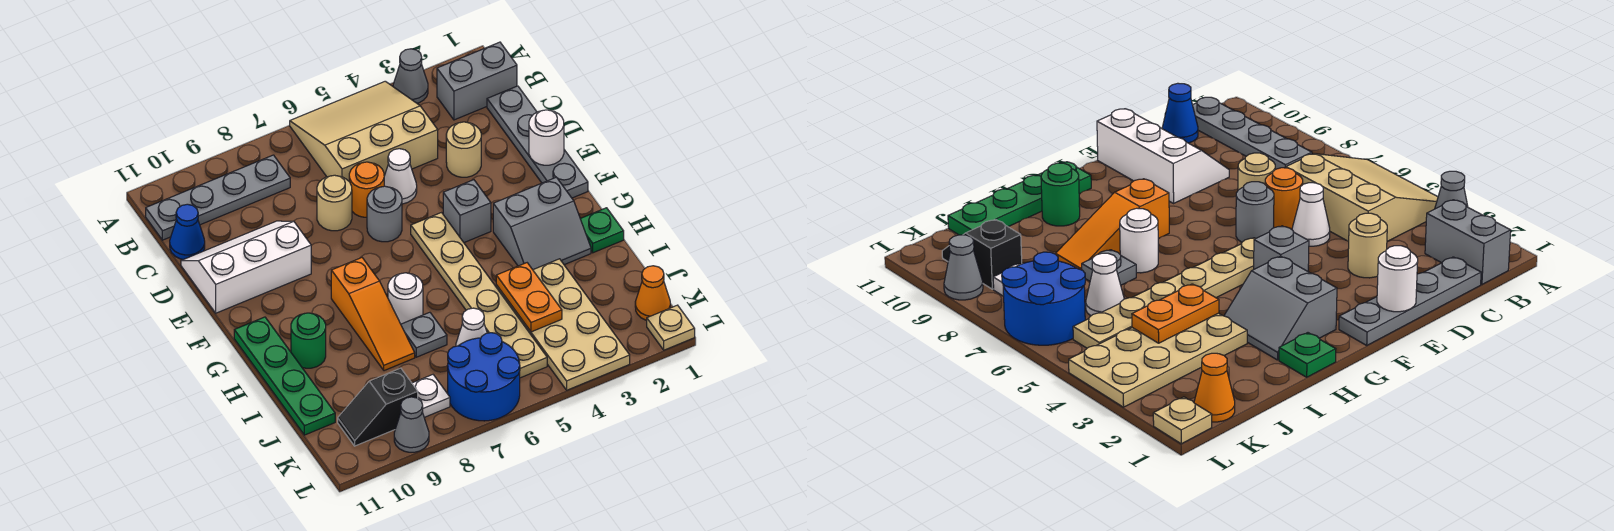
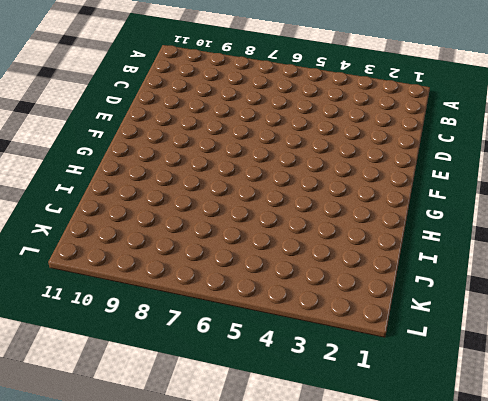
none -> grey cone A3 level 1
none -> tan slope A4:C6 level 1 top C
none -> grey brick B1:B2 level 1
none -> grey plate B8:B11 level 1

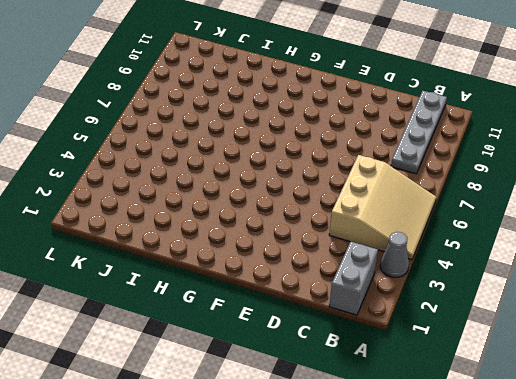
none -> grey plate C1:F1 level 1
none -> blue cone C11 level 1
none -> tan round brick D3 level 1
none -> white cone D5 level 1

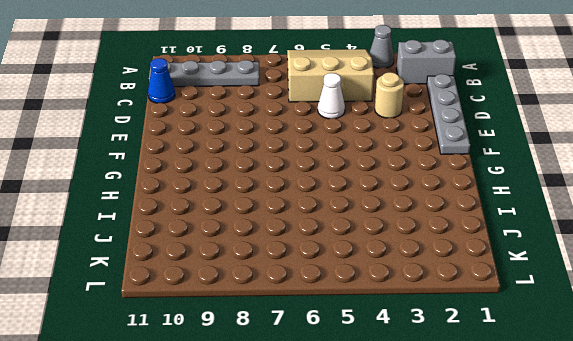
none -> orange round brick D6 level 1
none -> tan round brick D7 level 1
none -> white slope D9:E11 level 1 top E
none -> grey round brick E6 level 1

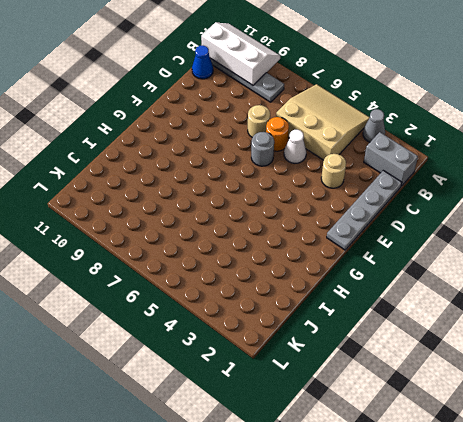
white slope A9:B11 level 2 top B -> white slope D9:E11 level 1 top E
none -> grey brick F4 level 1
none -> tan plate F5:K5 level 1
none -> grey slope G2:H3 level 1 top G
none -> orange slope G8:I8 level 1 top G

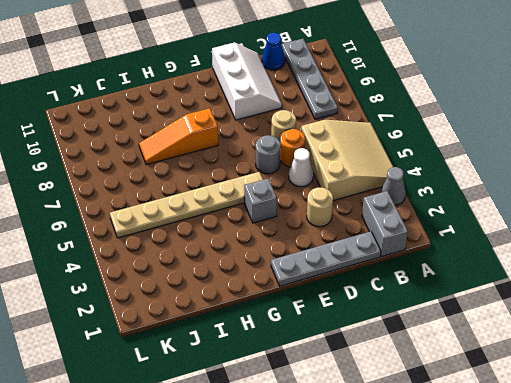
none -> grey slope G2:H3 level 1 top G
none -> green plate G11:J11 level 1
none -> green plate H1 level 1
none -> white round brick H7 level 1

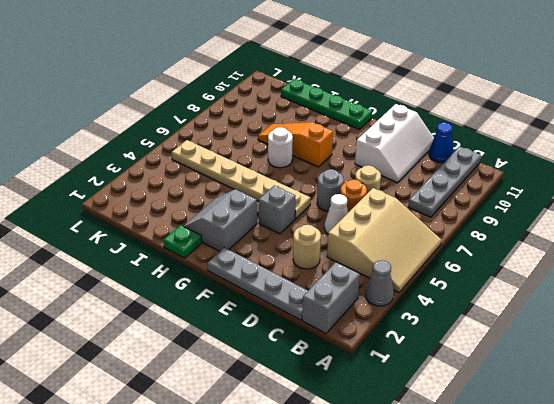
none -> green round brick H10 level 1
none -> tan plate I3:L4 level 1
none -> grey plate I7 level 1
none -> white cone J6 level 1

